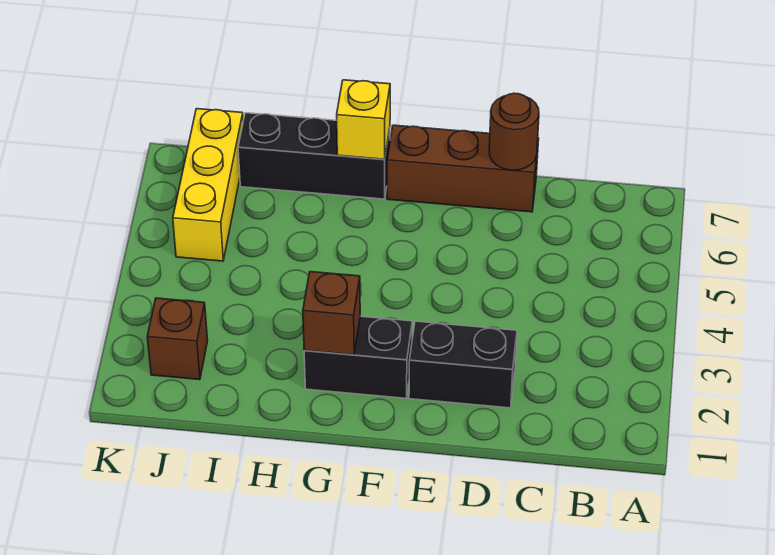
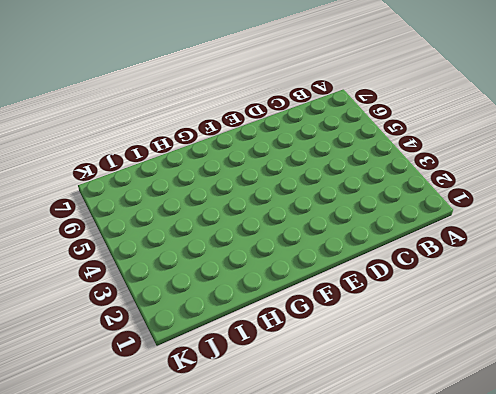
none -> black brick D2:E2 level 1
none -> brown brick D7:F7 level 1

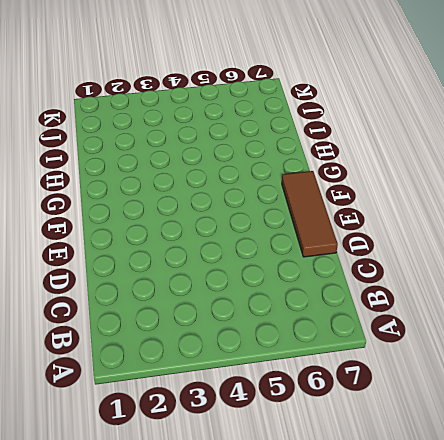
brown tile D7:F7 level 1 -> brown brick D7:F7 level 1
none -> black brick D2:E2 level 1
none -> black brick F2:G2 level 1

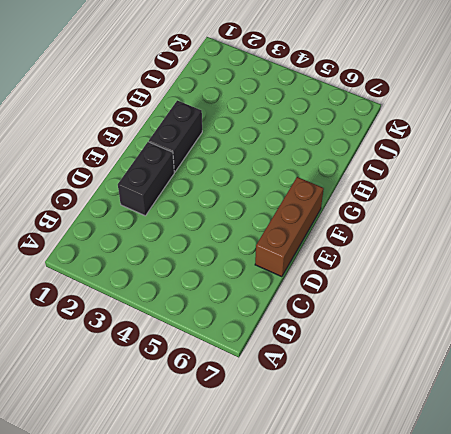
none -> black brick G7:I7 level 1
none -> brown brick J2 level 1

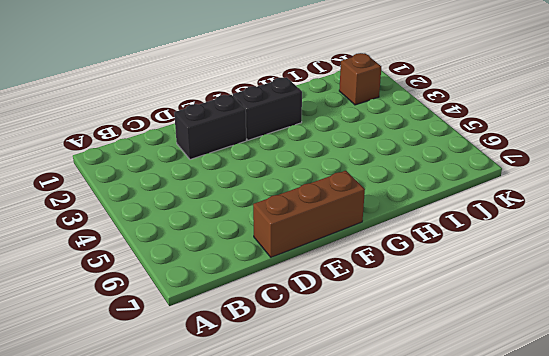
none -> black brick G7:I7 level 1
none -> yellow brick J5:J7 level 1

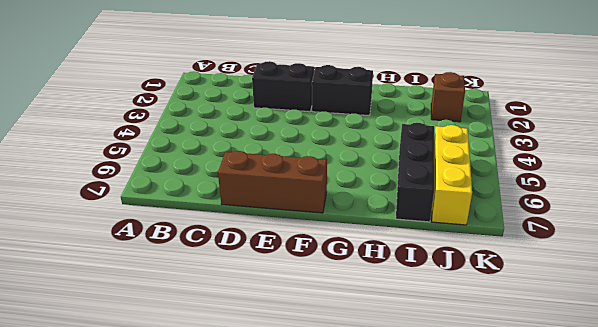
black brick I5:I7 level 1 -> black brick G7:I7 level 1
none -> brown round brick D7 level 2
none -> brown brick G2 level 2

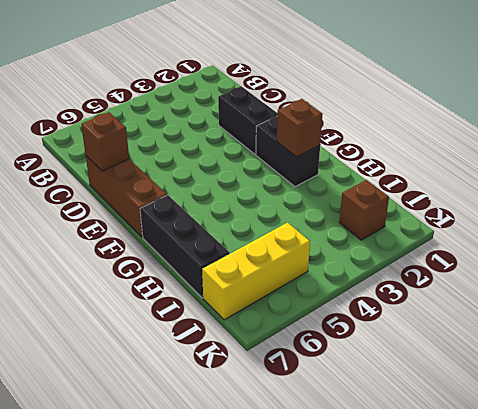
brown brick D7 level 2 -> brown round brick D7 level 2
none -> yellow brick G7 level 2

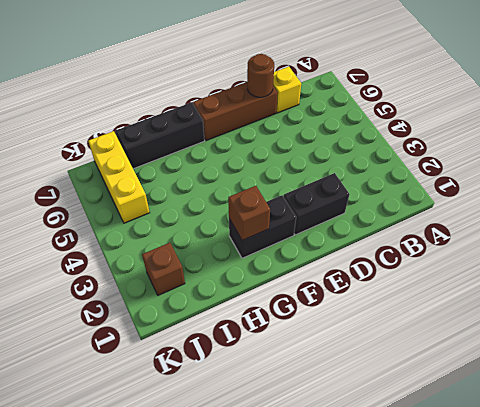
yellow brick C7 level 1 -> yellow brick G7 level 2

